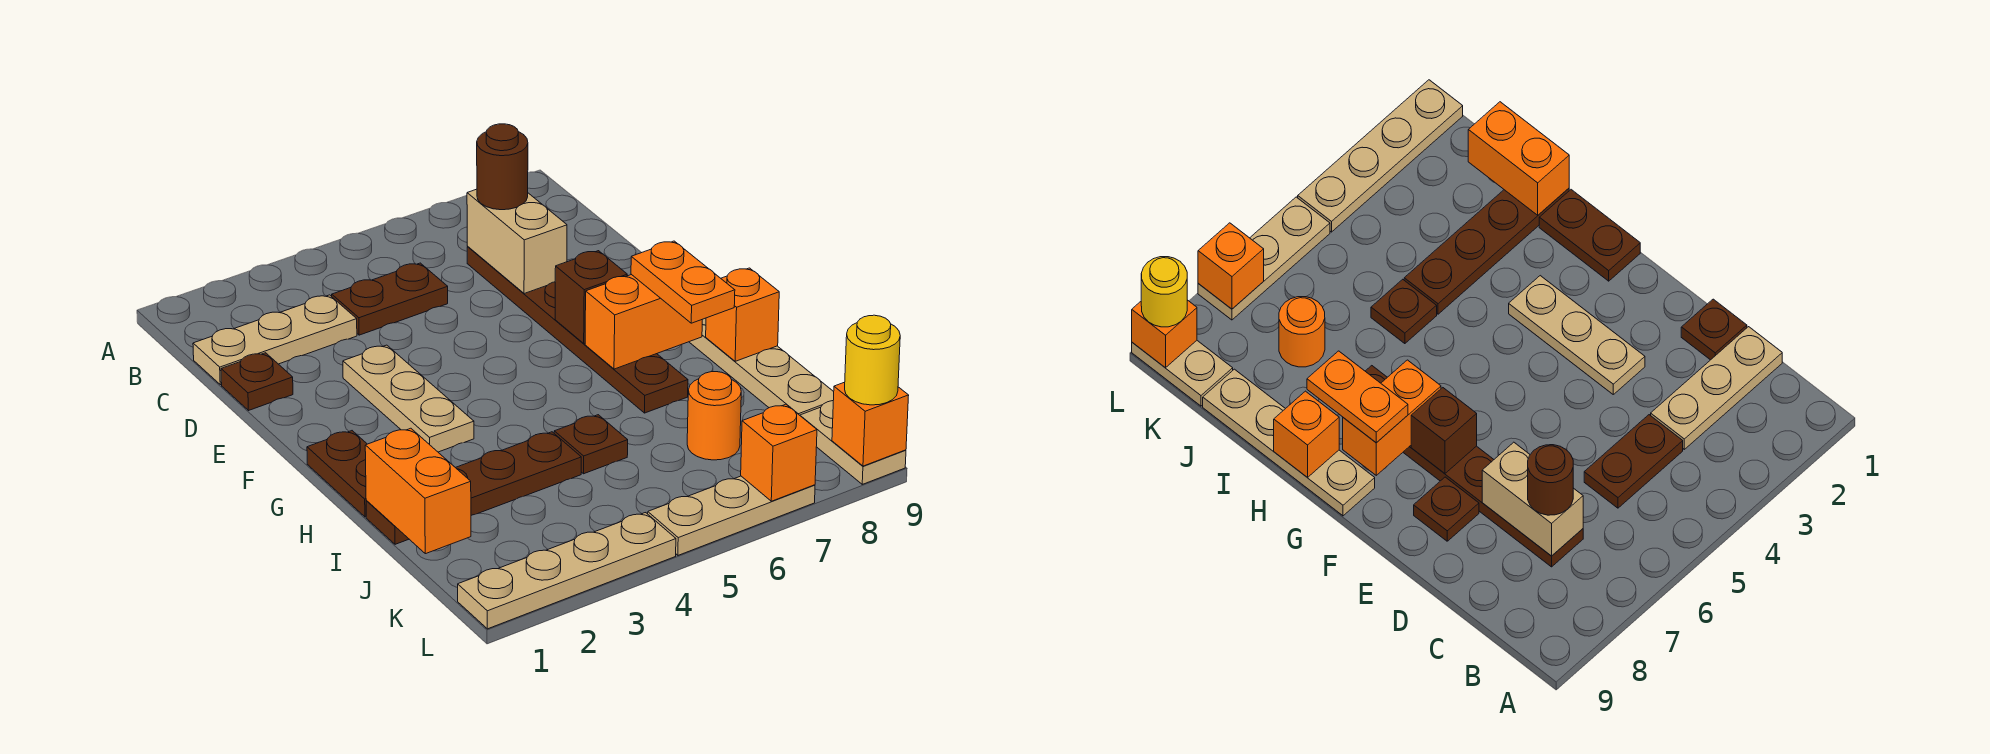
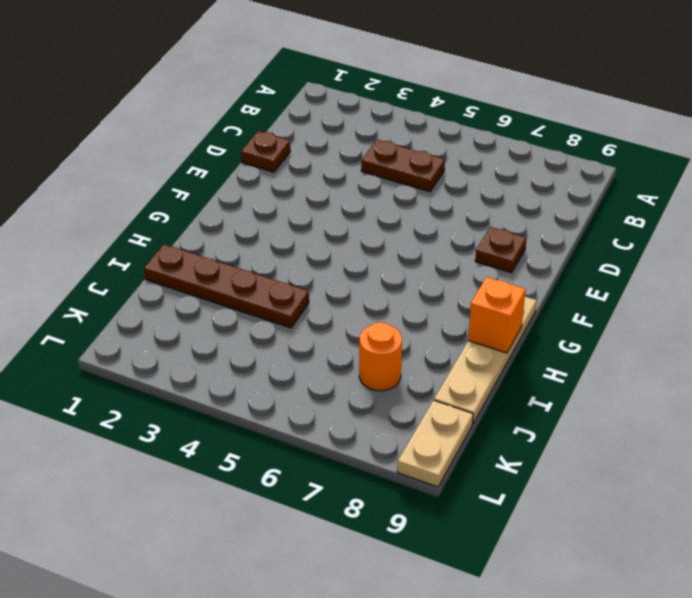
none -> tan plate C1:C3 level 1
none -> brown plate C7:H7 level 1
none -> tan plate E3:G3 level 1

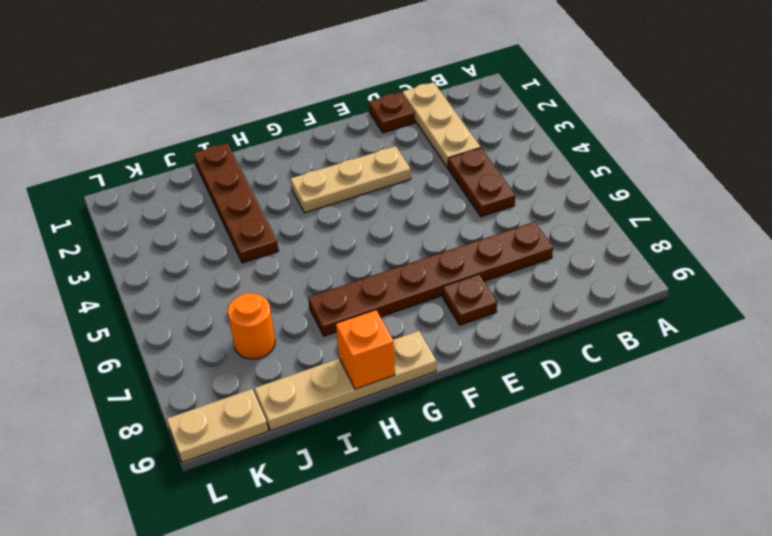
none -> brown plate G1:H1 level 1
none -> brown plate I5 level 1
none -> tan plate L1:L4 level 1

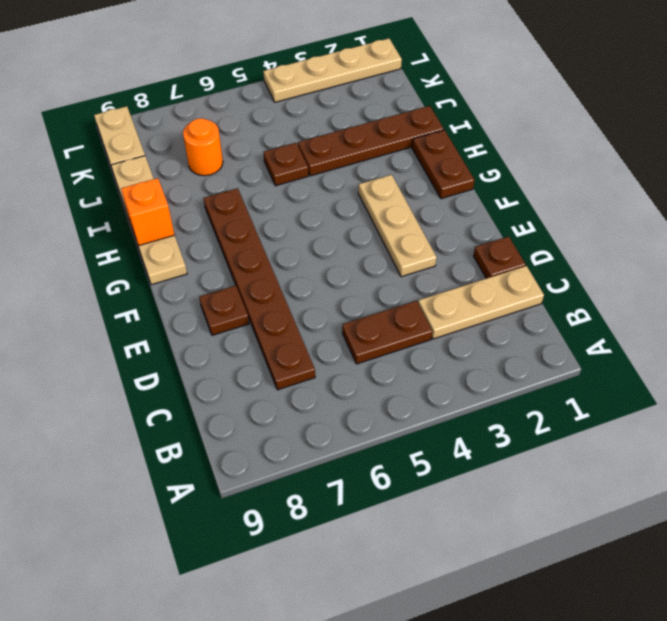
none -> tan plate L5:L7 level 1
none -> tan brick C7:D7 level 2
none -> brown brick F7 level 2

